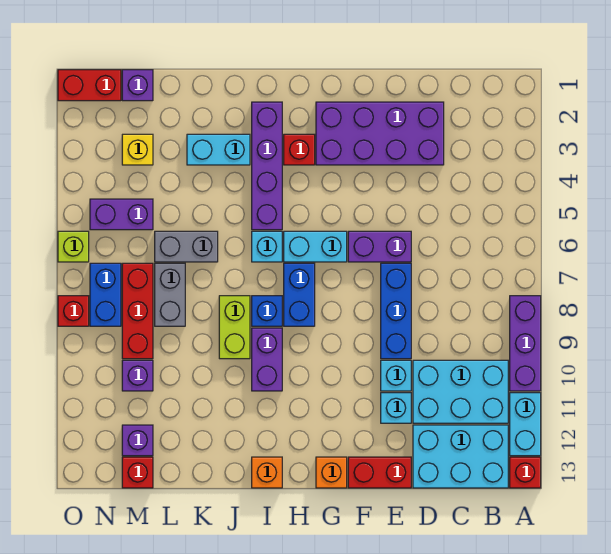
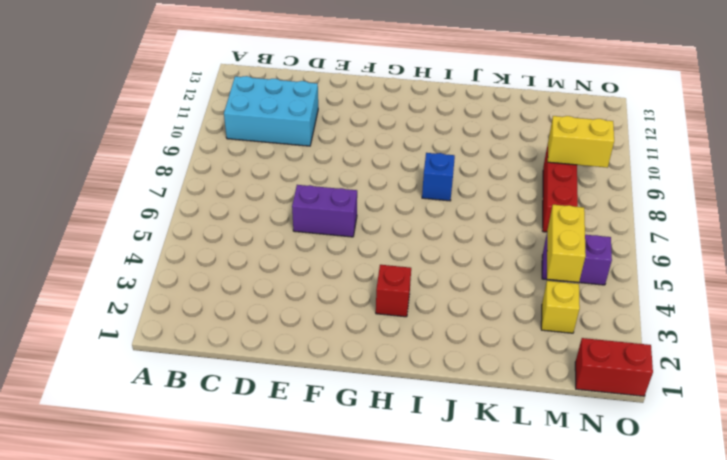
yellow brick M4:M5 level 2 -> none
yellow brick M9:N9 level 2 -> none
none -> purple brick A8:A10 level 1
none -> cyan brick A11:A12 level 1
none -> red brick A13 level 1
none -> cyan brick B12:D13 level 1

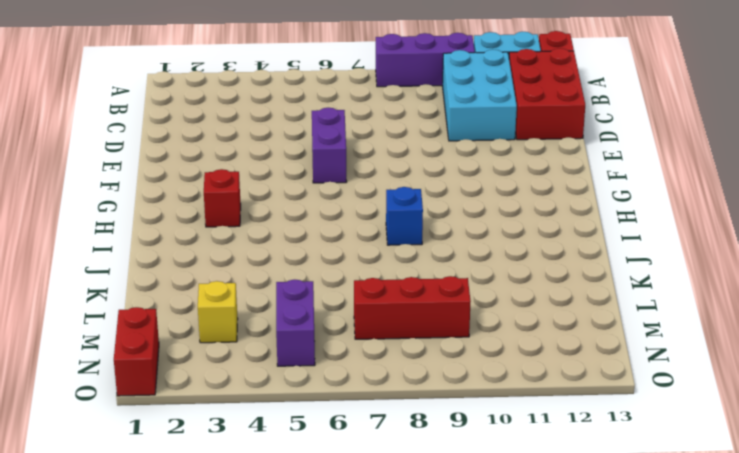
red brick B12:D13 level 1 -> cyan brick B12:D13 level 1
none -> purple brick D2:G3 level 1
none -> blue brick E7:E9 level 1
none -> cyan brick E10 level 1
none -> cyan brick E11 level 1

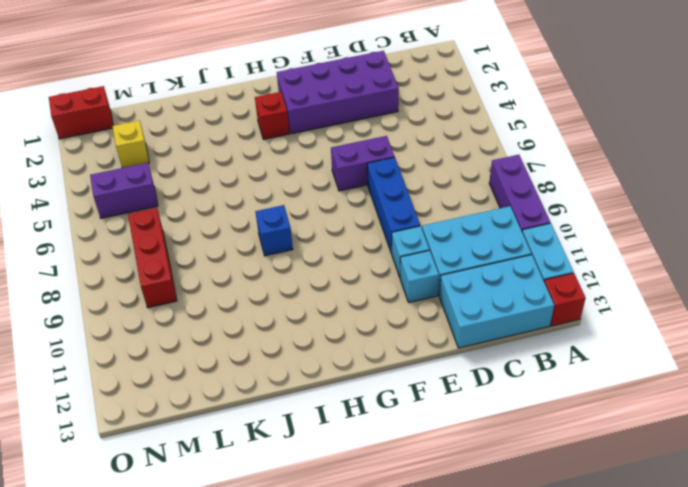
none -> red brick E13:F13 level 1
none -> cyan brick G6:H6 level 1
none -> orange brick G13 level 1
none -> blue brick H7:H8 level 1

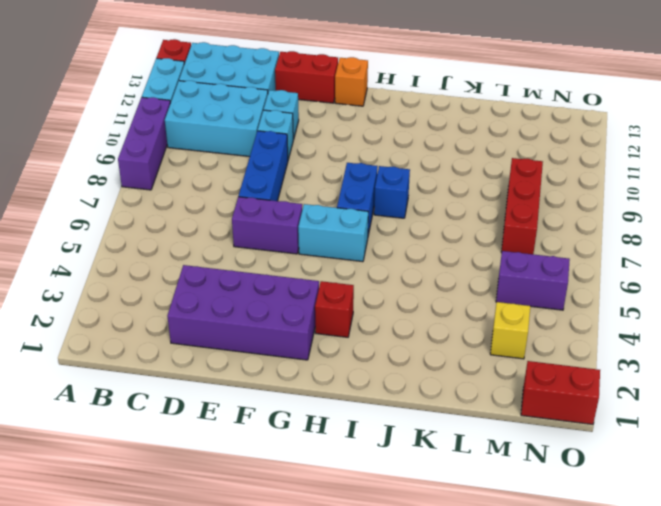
none -> purple brick I2:I5 level 1
none -> cyan brick I6 level 1
none -> purple brick I9:I10 level 1
none -> orange brick I13 level 1

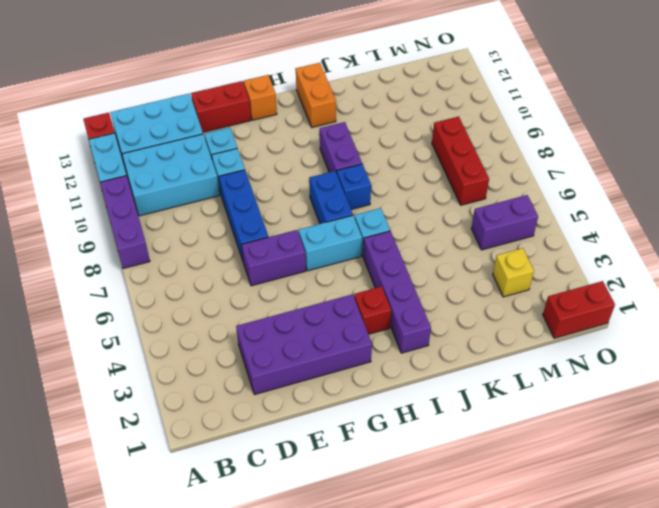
orange brick I12:I13 level 1 -> orange brick I13 level 1
none -> cyan brick J3:K3 level 1
none -> lime brick J8:J9 level 1
none -> grey brick K6:L6 level 1
none -> grey brick L7:L8 level 1

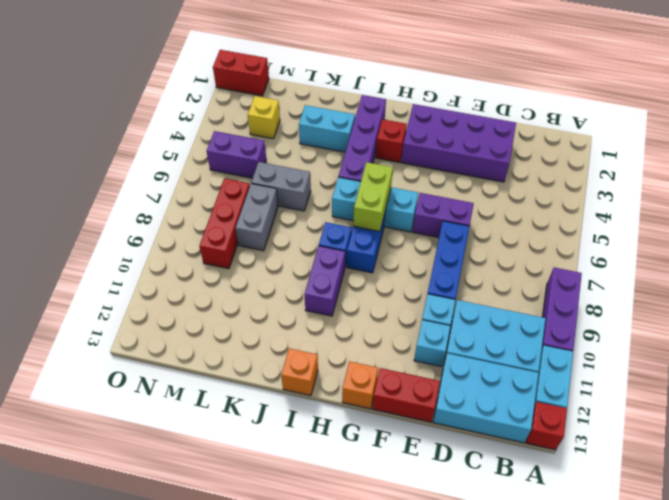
lime brick H6:H7 level 2 -> lime brick J8:J9 level 1
none -> purple brick M1 level 1
none -> purple brick M10 level 1
none -> purple brick M12 level 1
none -> red brick M13 level 1

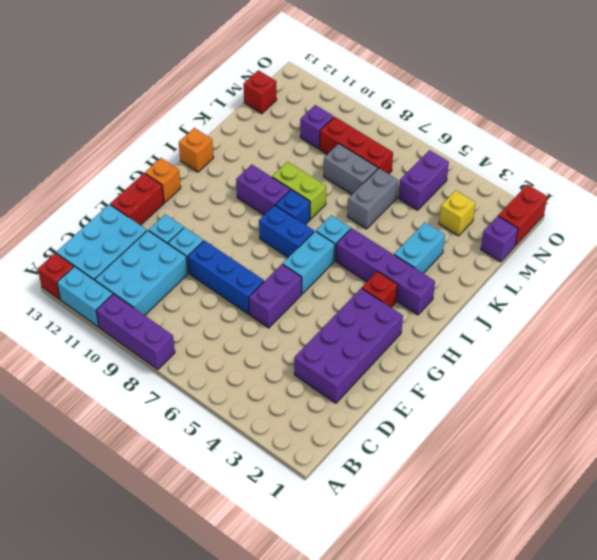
none -> purple brick M12 level 1
none -> blue brick N7:N8 level 1
none -> lime brick O6 level 1
none -> red brick O8 level 1

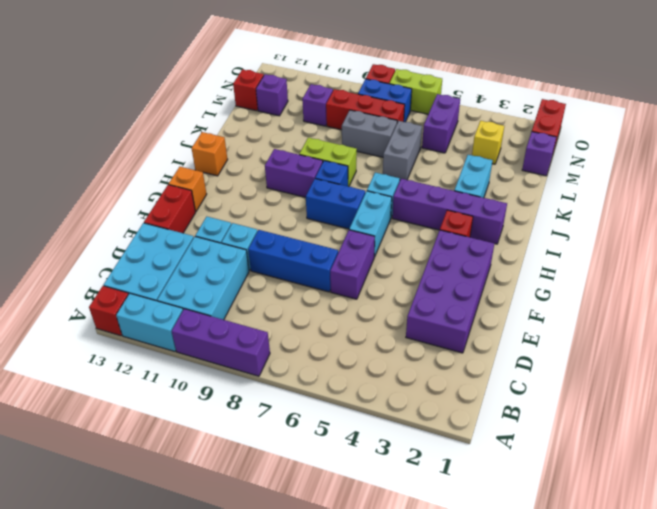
lime brick O6:O7 level 1 -> lime brick O6 level 1

